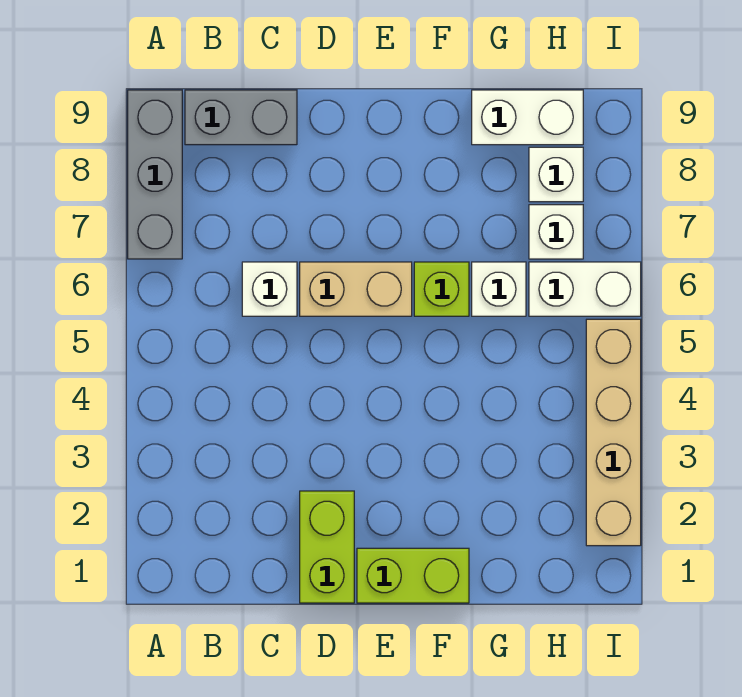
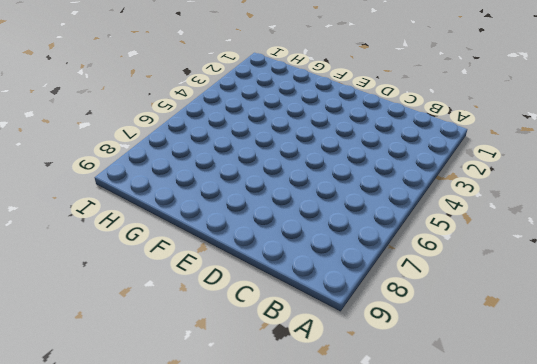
none -> grey brick A7:A9 level 1
none -> grey brick B9:C9 level 1
none -> white brick C6 level 1

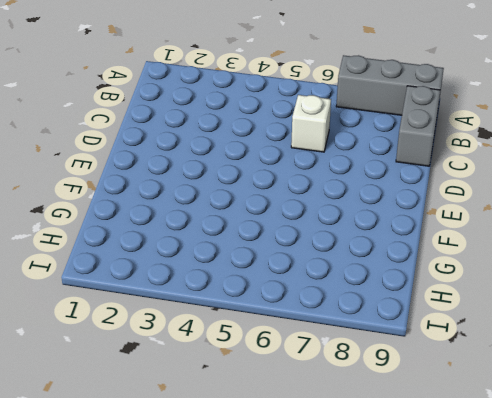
none -> lime brick D1:D2 level 1
none -> tan brick D6:E6 level 1
none -> lime brick E1:F1 level 1

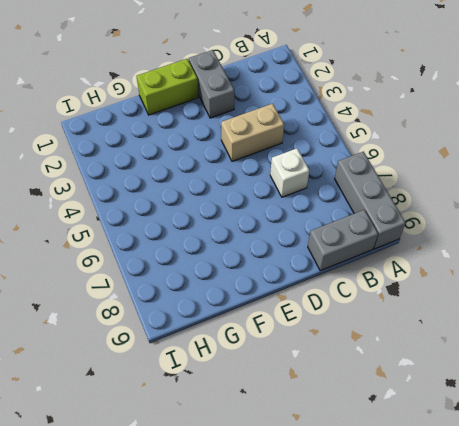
tan brick C4:D4 level 1 -> tan brick D6:E6 level 1
grey brick D1:D2 level 1 -> lime brick D1:D2 level 1
none -> lime brick F6 level 1
none -> white brick G6 level 1
none -> white brick G9:H9 level 1

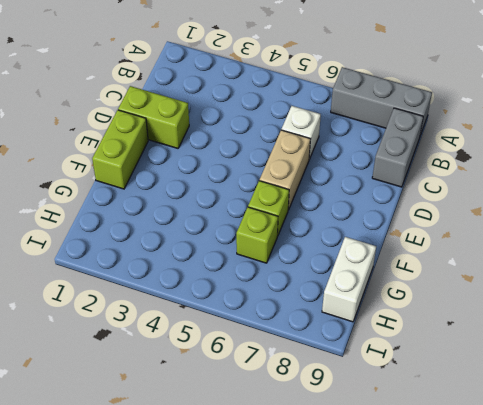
lime brick G6 level 1 -> white brick G6 level 1
none -> white brick H6:I6 level 1
none -> white brick H7 level 1
none -> white brick H8 level 1

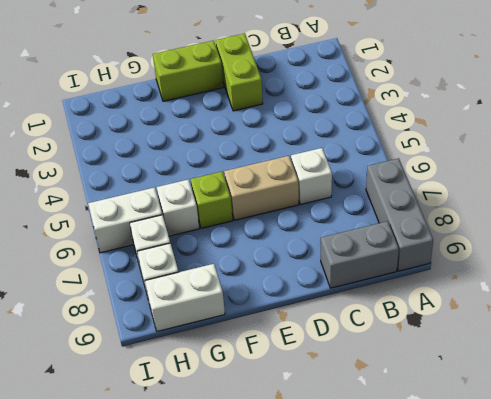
none -> tan brick I2:I5 level 1

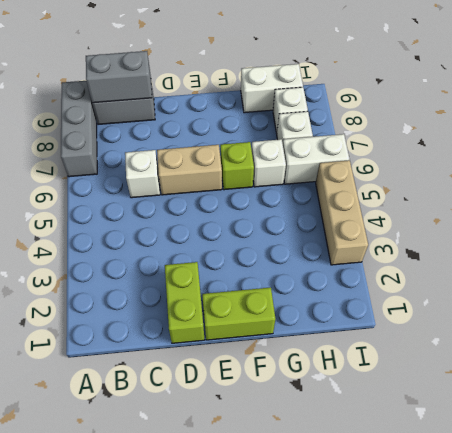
grey brick B9:C9 level 2 -> none
tan brick I3:I5 level 1 -> tan brick I2:I5 level 1

